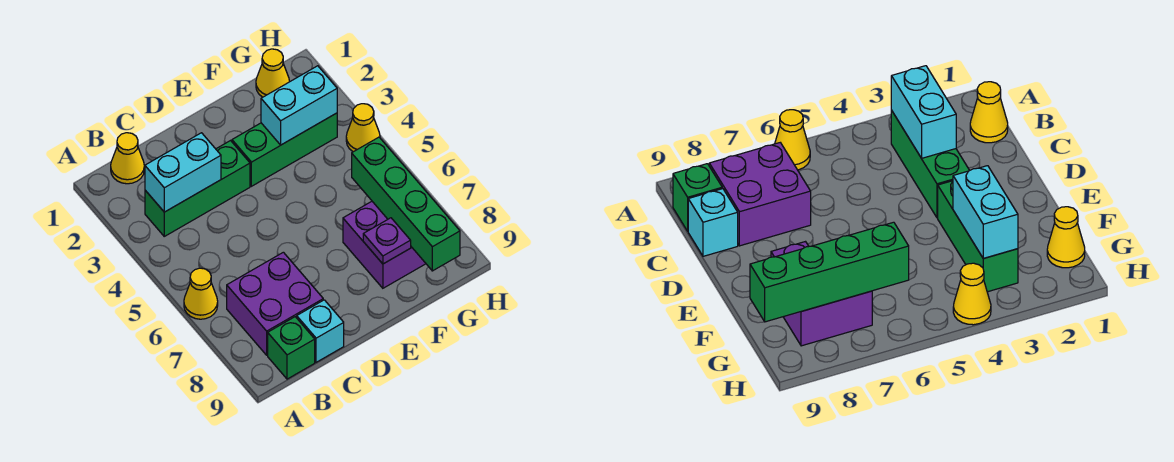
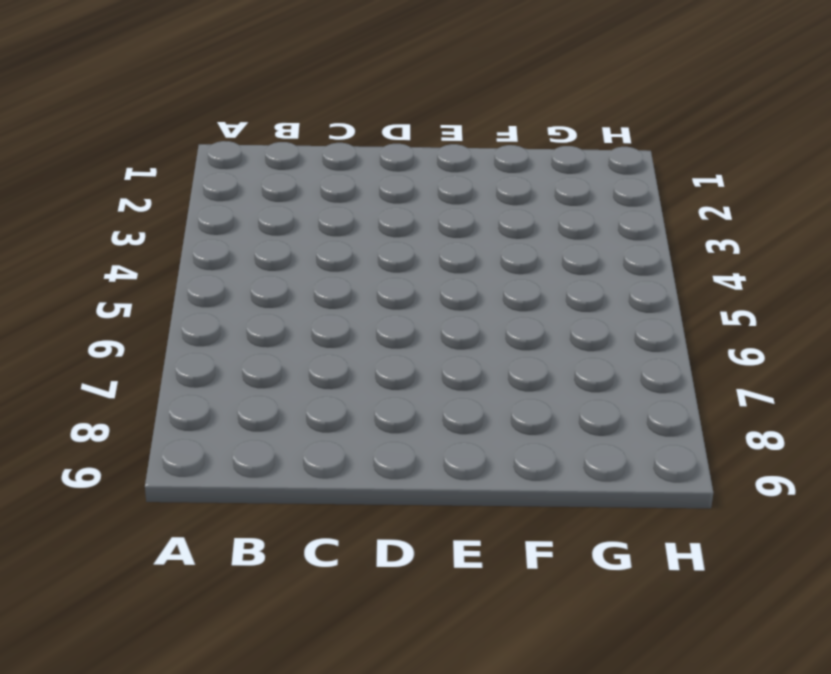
none -> yellow cone A6 level 1
none -> yellow cone B1 level 1
none -> green brick B3:D3 level 1

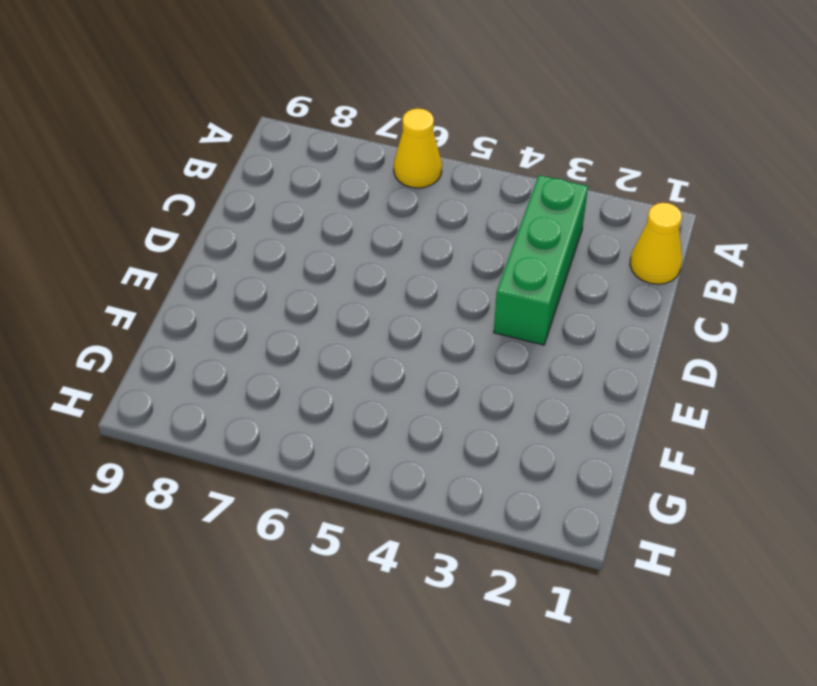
none -> purple brick B7:C8 level 1
none -> green brick B9 level 1
none -> cyan brick C9 level 1

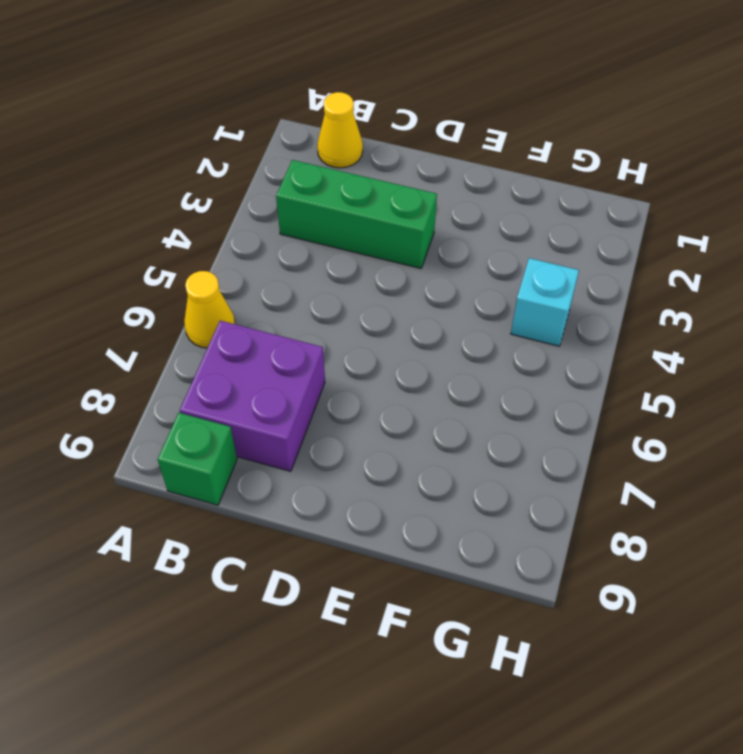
cyan brick G4 level 1 -> cyan brick C9 level 1
none -> green brick E3:G3 level 1
none -> purple brick F7:G8 level 1
none -> yellow cone G1 level 1

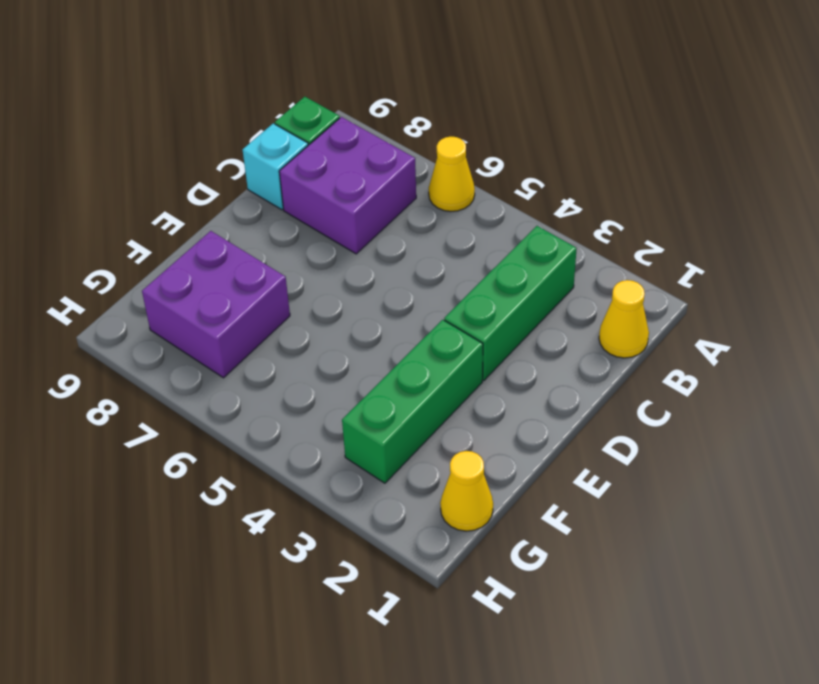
none -> yellow cone H4 level 1
none -> cyan brick B3:C3 level 2
none -> cyan brick F3:G3 level 2

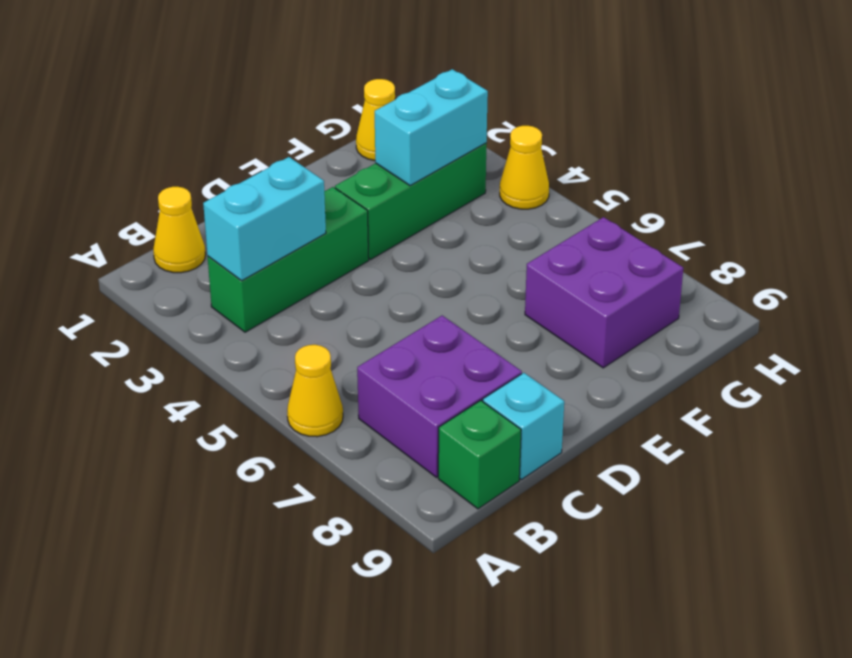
none -> purple plate F8 level 2
none -> green brick G6:G9 level 2

